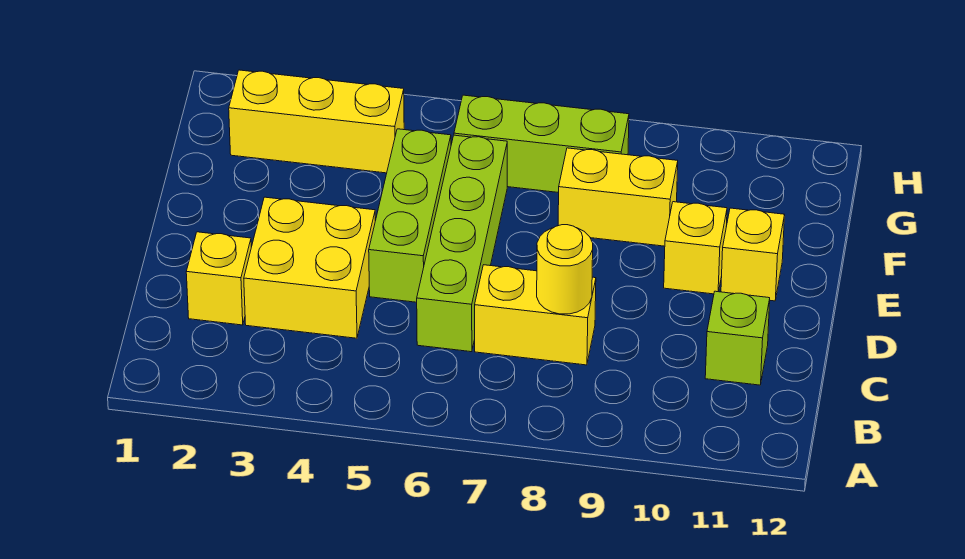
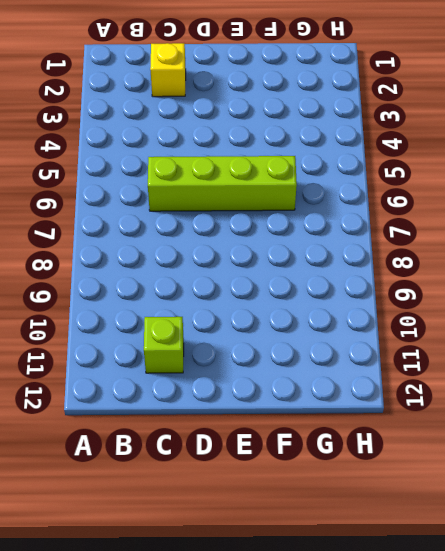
none -> yellow brick C3:D4 level 1
none -> yellow brick C7:C8 level 1
none -> lime brick D5:F5 level 1

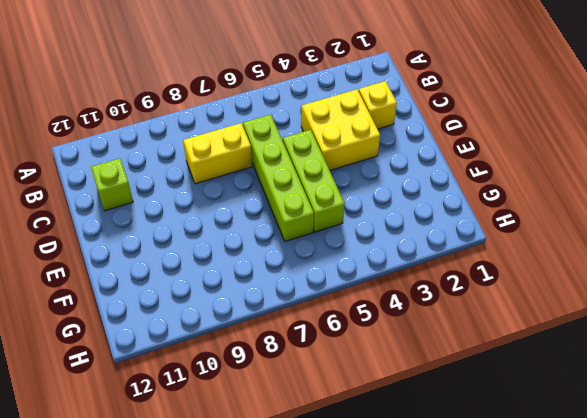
none -> yellow brick E10 level 1
none -> yellow brick E11 level 1
none -> yellow brick F8:F9 level 1

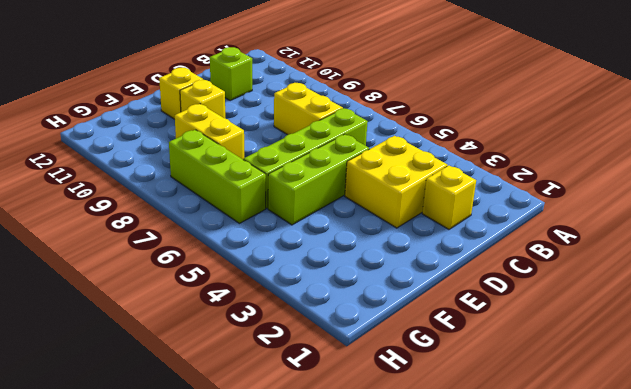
none -> yellow brick G2:G4 level 1
none -> yellow round brick C8 level 2

